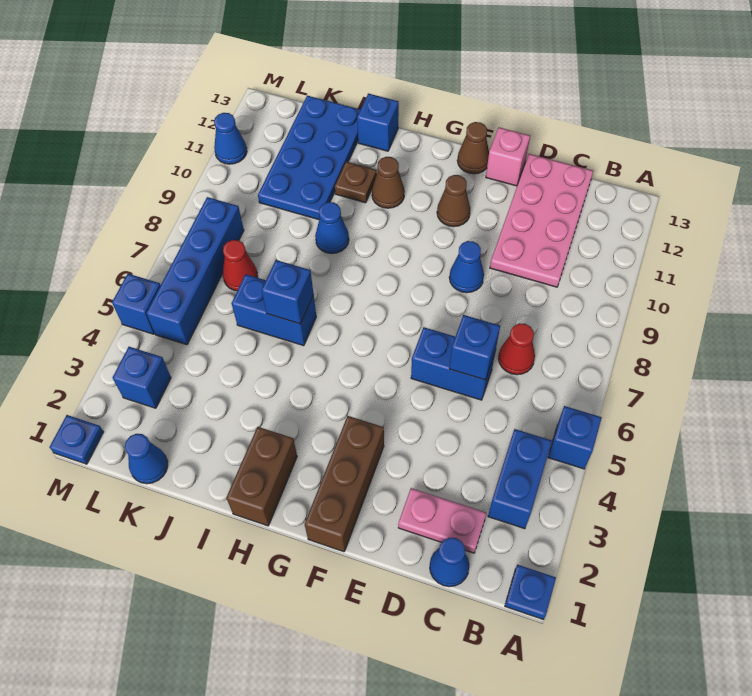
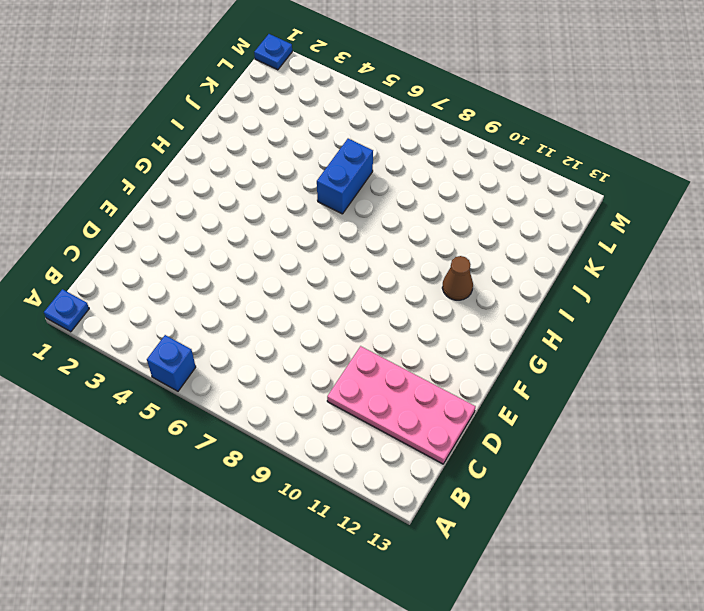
none -> blue brick B3:B4 level 1
none -> blue cone C1 level 1
none -> pink plate C2:D2 level 1

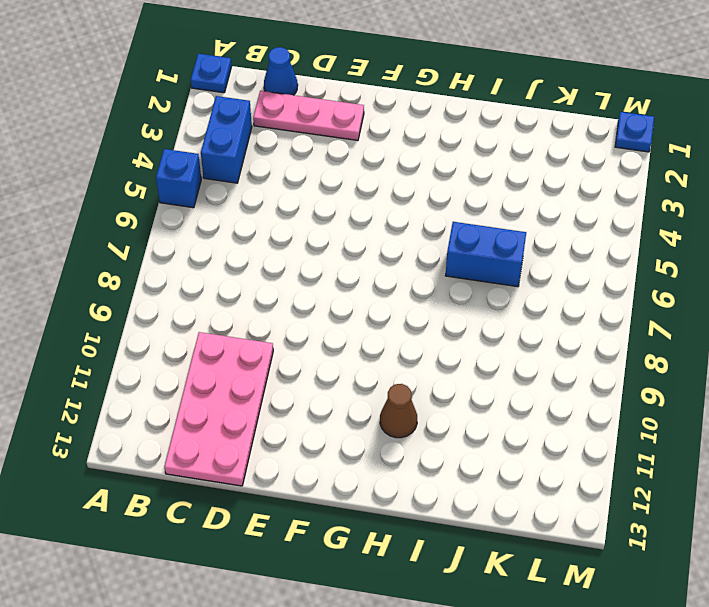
pink plate C2:E2 level 1 -> pink plate C2:D2 level 1
none -> red cone C7 level 1
none -> blue brick D6:E6 level 1
none -> blue cone E9 level 1

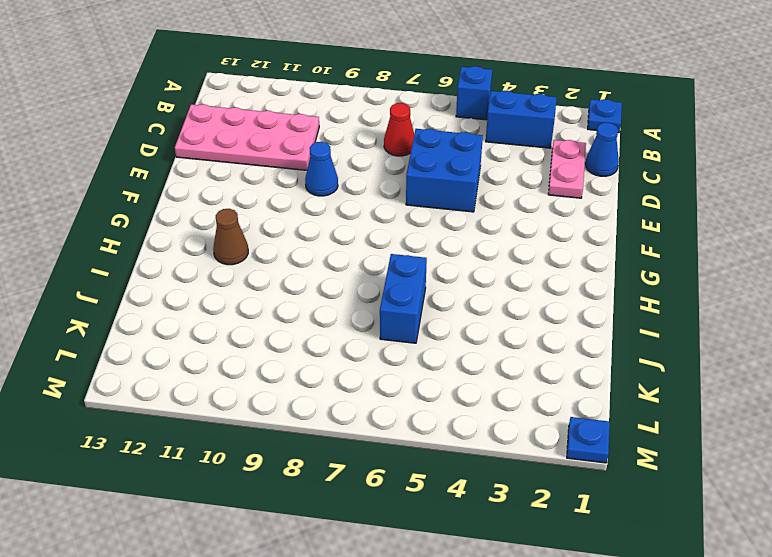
blue brick D5:E6 level 1 -> blue brick D6:E6 level 1
none -> pink brick E13 level 1
none -> brown brick F1:F3 level 1
none -> brown cone F11 level 1

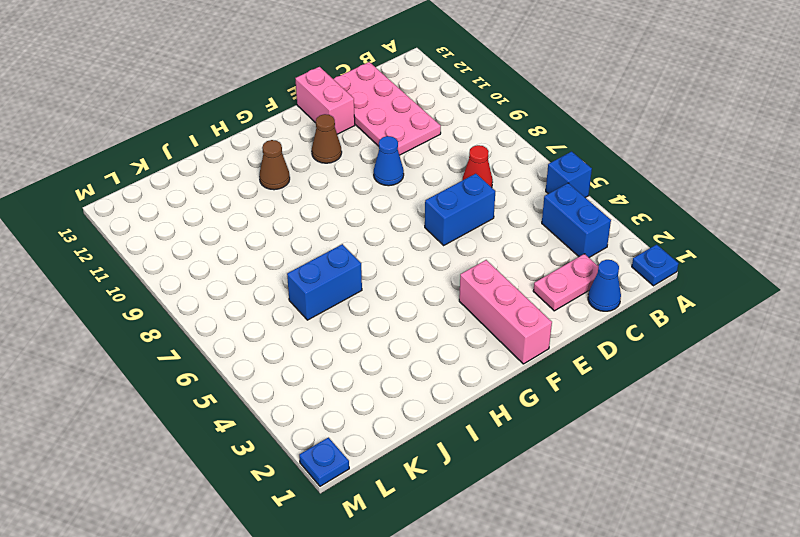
pink brick E12:E13 level 1 -> pink brick E13 level 1
pink brick F1:F3 level 1 -> brown brick F1:F3 level 1
none -> brown cone F13 level 1
none -> brown brick H1:H2 level 1
none -> blue cone I9 level 1

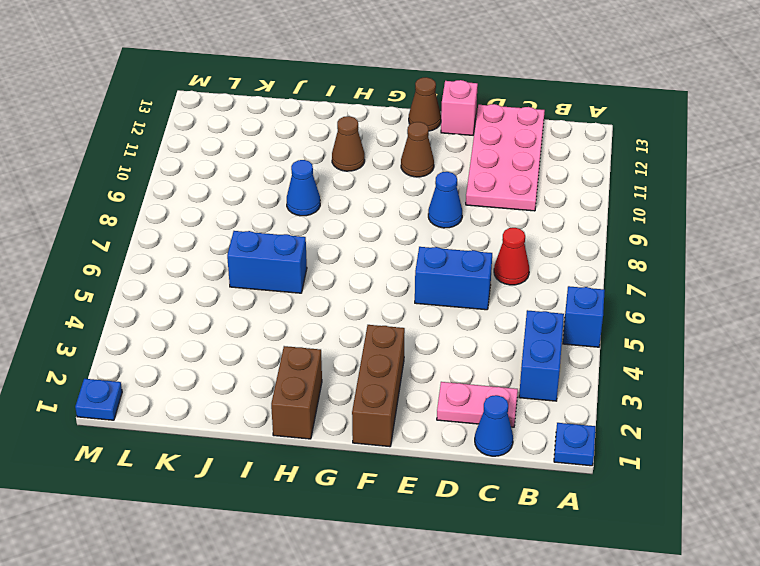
none -> brown plate I11 level 1
none -> blue brick I13 level 1
none -> blue plate J10:K13 level 1

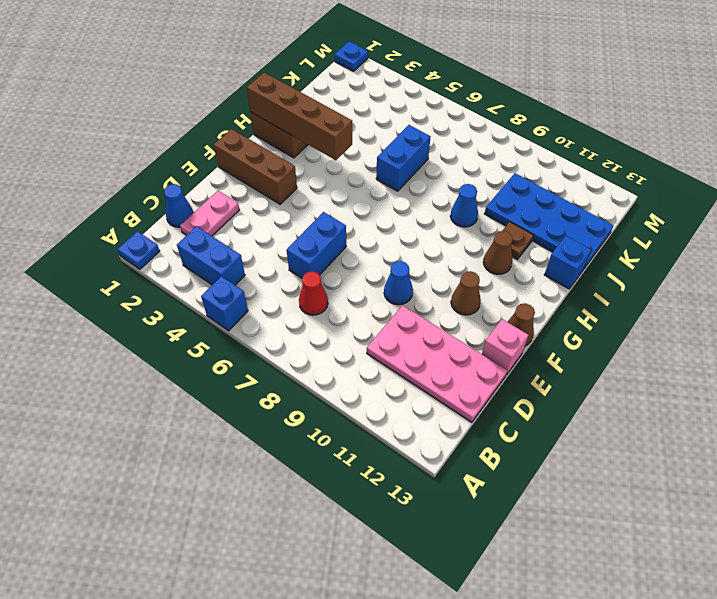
brown brick H1:H4 level 2 -> none
none -> blue cone K1 level 1
none -> red cone K7 level 1
none -> blue brick L3 level 1

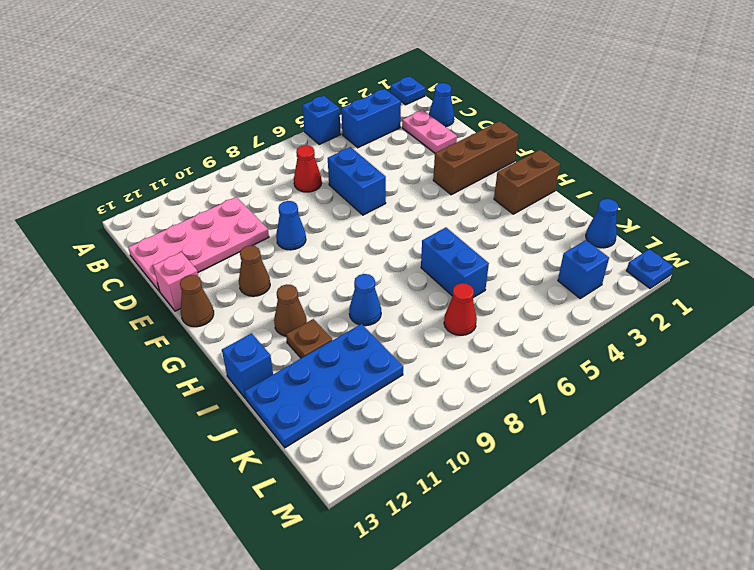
none -> blue brick L5:L8 level 1
none -> blue brick M5 level 1
none -> blue cone M11 level 1

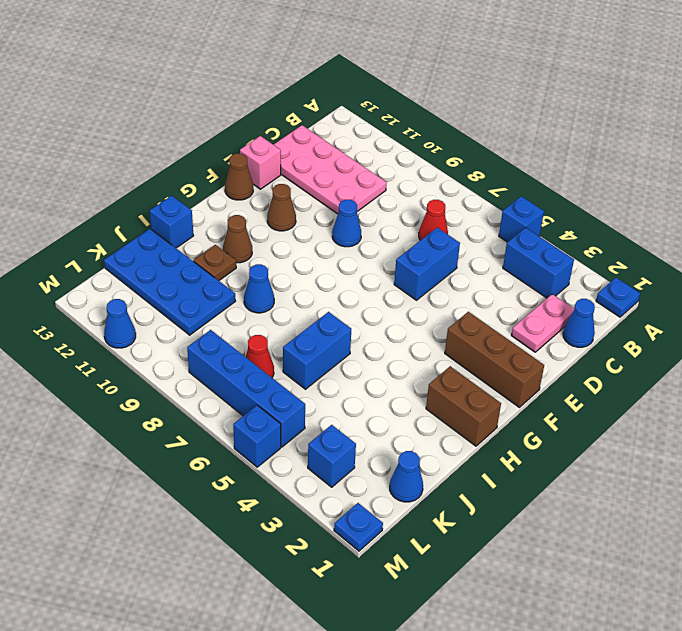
none -> blue brick D6 level 2
none -> blue brick I6 level 2

